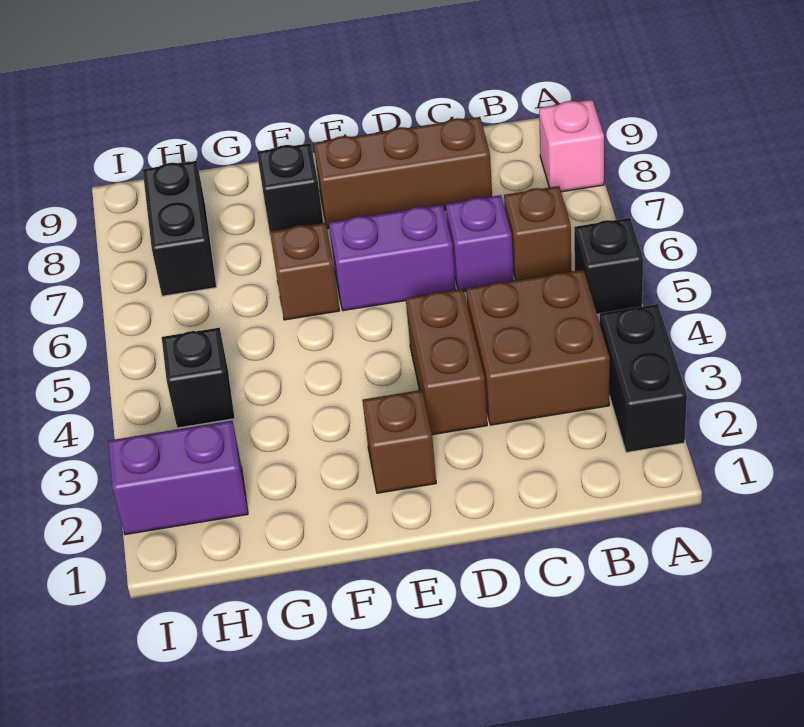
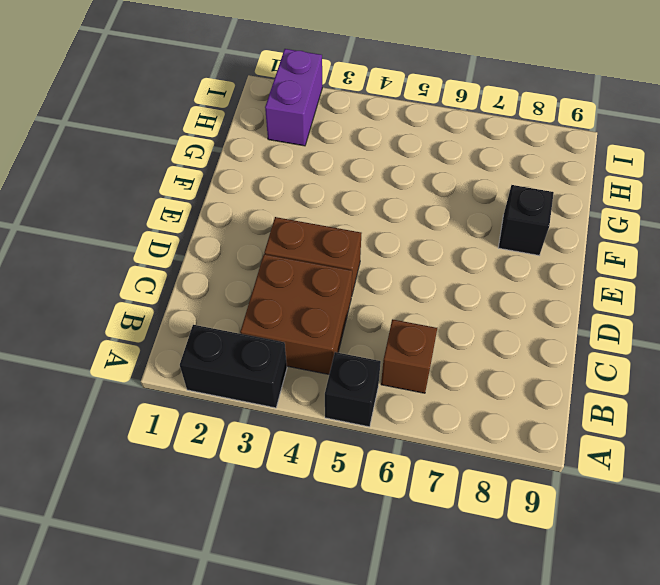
none -> pink brick A8 level 1
none -> purple brick C6 level 1
none -> brown brick C8:E8 level 1

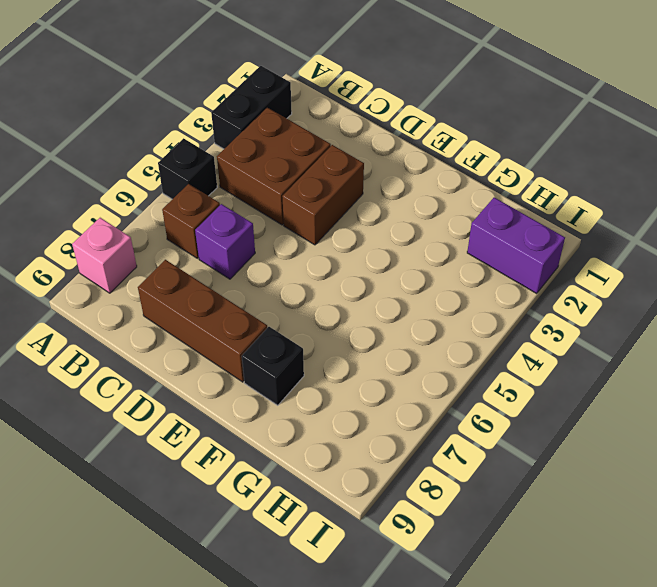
none -> purple brick D6:E6 level 1
none -> brown brick E2 level 1
none -> brown brick F6 level 1

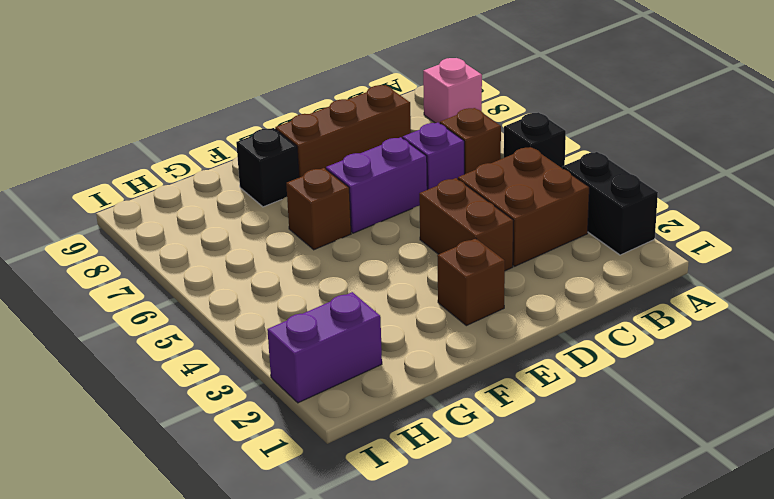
none -> black brick H4 level 1
none -> black brick H7:H8 level 1

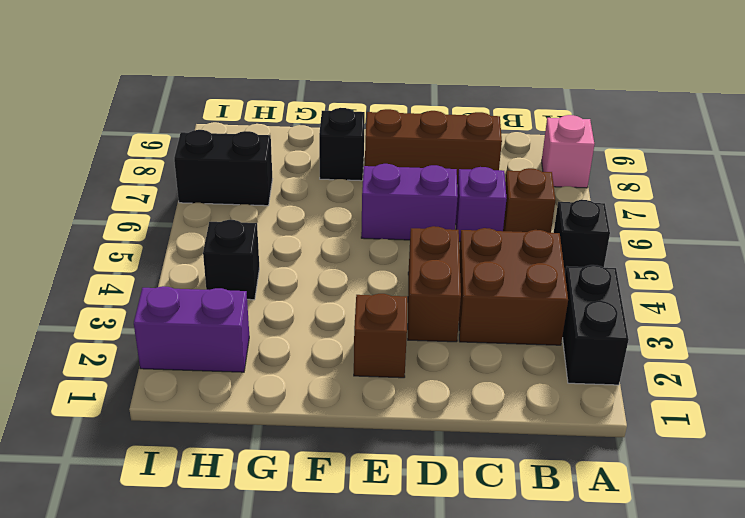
black brick H7:I7 level 1 -> black brick H7:H8 level 1
none -> brown brick F6 level 1

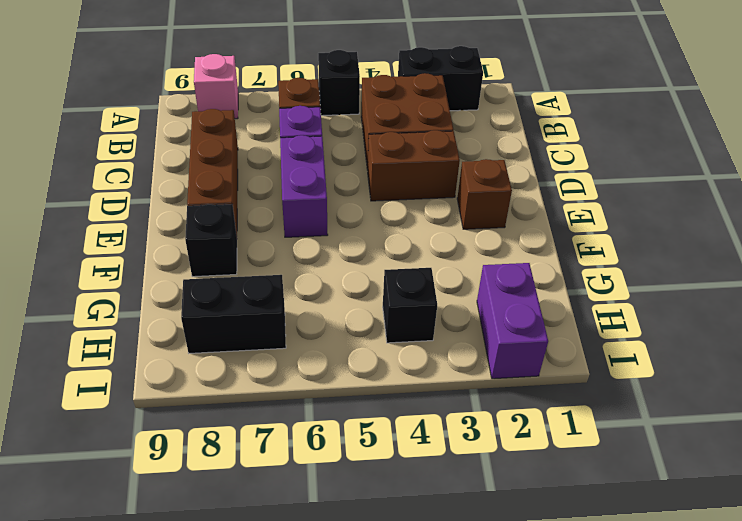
none -> brown brick F6 level 1

